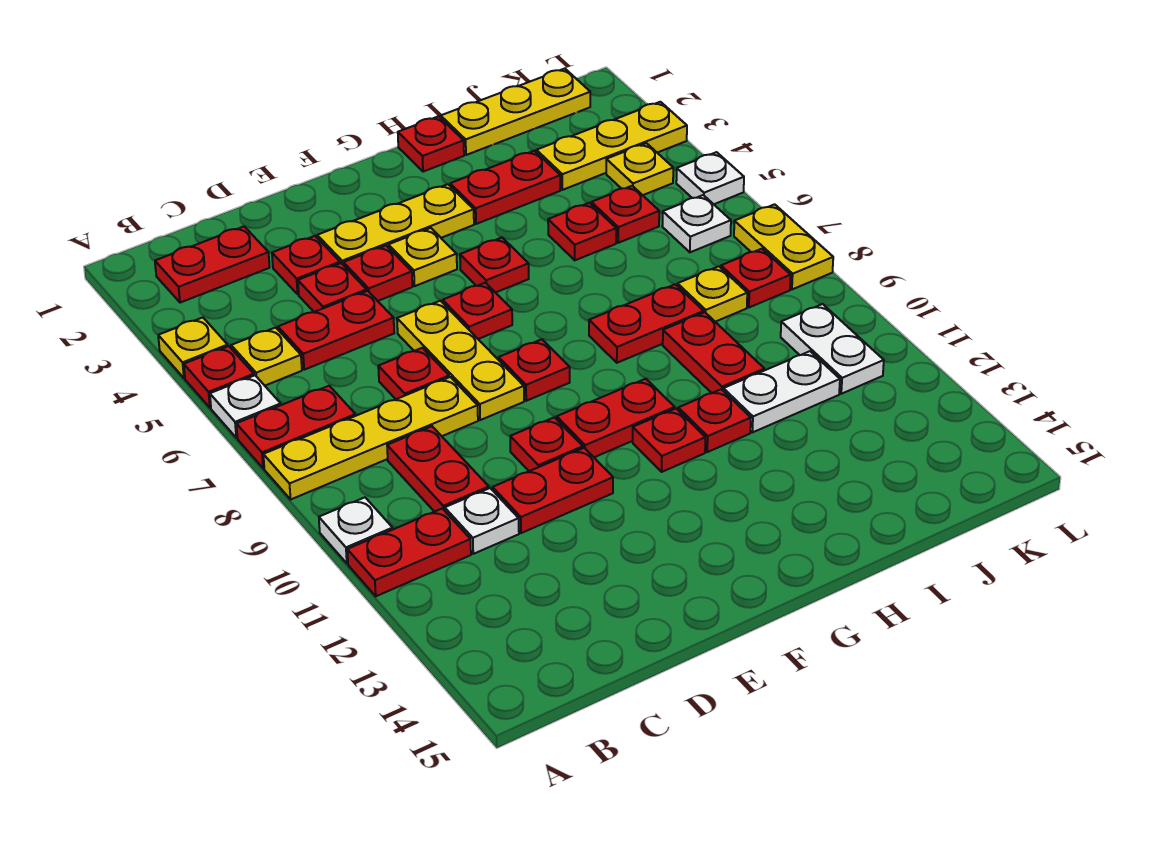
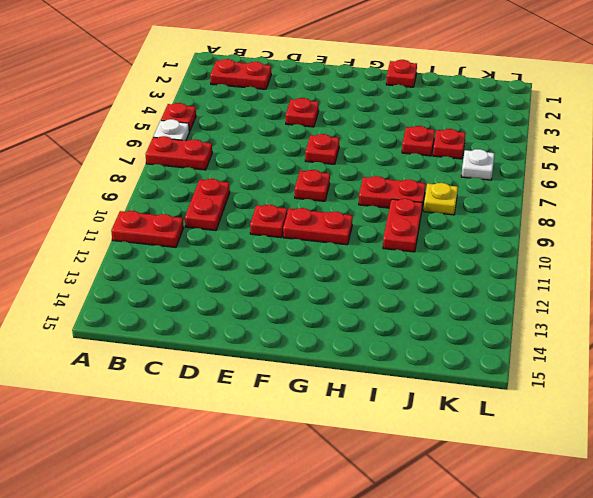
none -> yellow plate A4 level 1
none -> yellow plate A8:D8 level 1
none -> white plate A10 level 1
none -> yellow plate B5 level 1

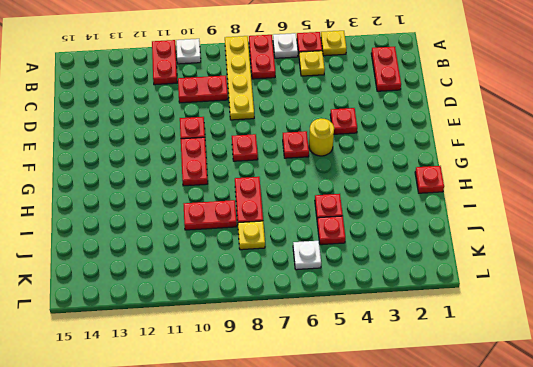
yellow round brick F5 level 1 -> none
none -> red plate C5:D5 level 1
none -> white plate C11 level 1
none -> red plate D3 level 1
none -> red plate D4 level 1

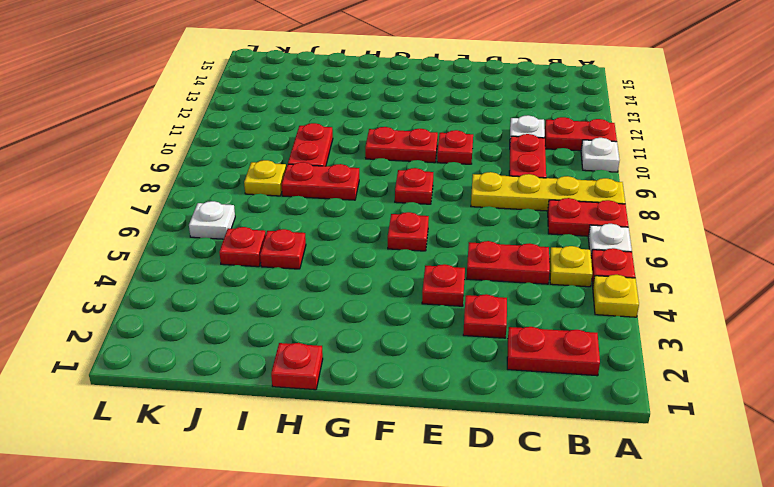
none -> red plate D4 level 1
none -> red plate D7 level 1
none -> red plate D11:E11 level 1
none -> yellow plate E3:G3 level 1

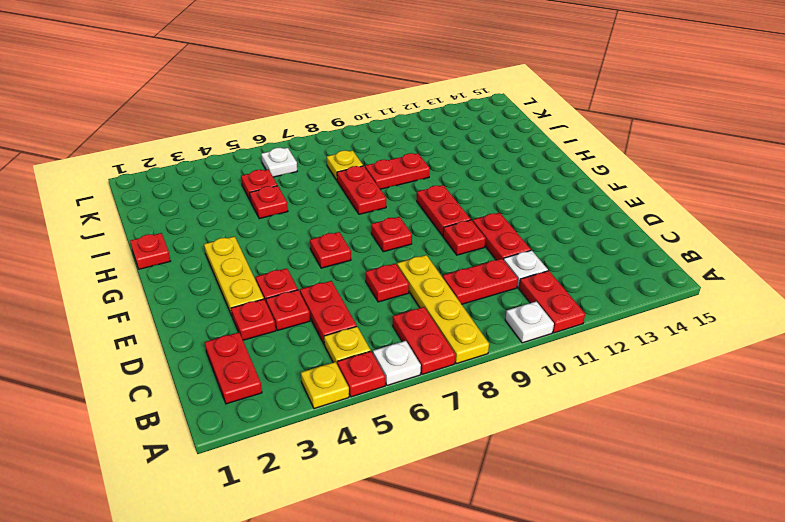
none -> yellow plate E6:E8 level 1
none -> yellow plate F4 level 1
none -> red plate G5 level 1
none -> red plate G11 level 1

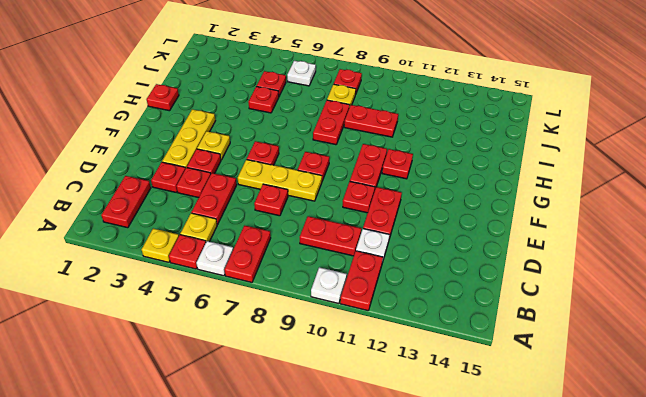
none -> yellow plate A8:D8 level 1
none -> red plate G5 level 1
none -> red plate H3:I3 level 1
none -> red plate H11 level 1

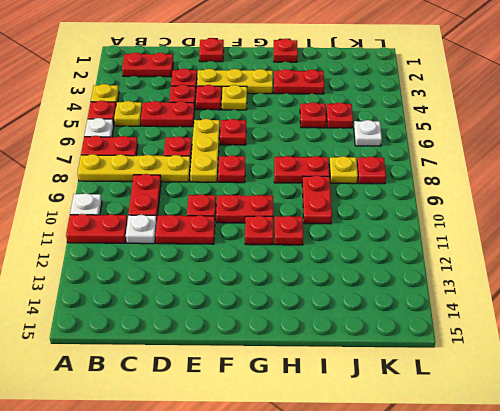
red plate E1 level 1 -> red plate G5 level 1
none -> yellow plate I1:K1 level 1
none -> white plate I11:J11 level 1
none -> yellow plate J3:L3 level 1
none -> yellow plate K4 level 1

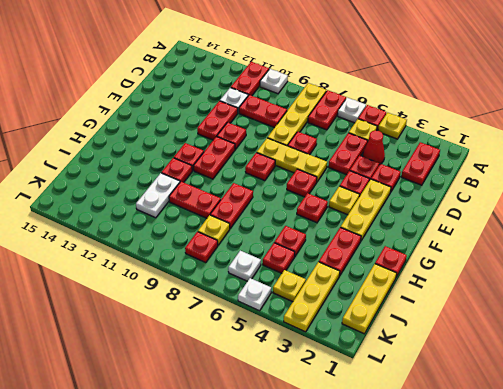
red cone C4 level 1 -> none
none -> white plate K10:K11 level 1
none -> yellow plate L7:L8 level 1

